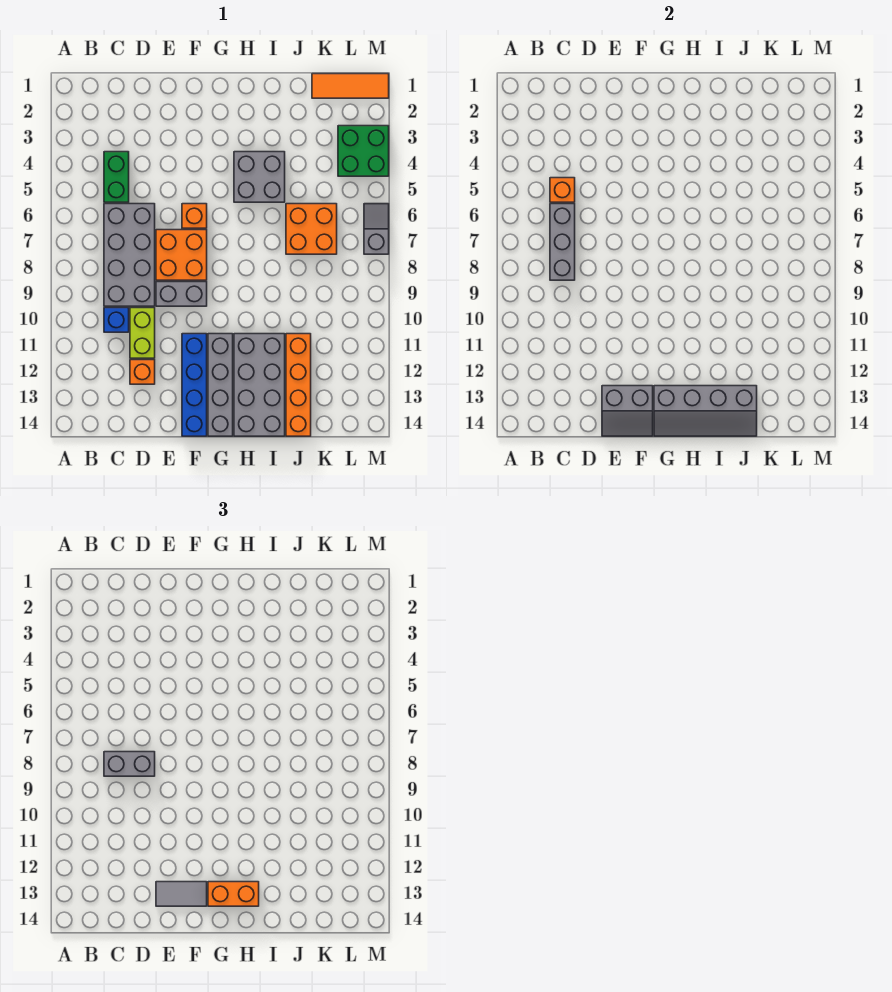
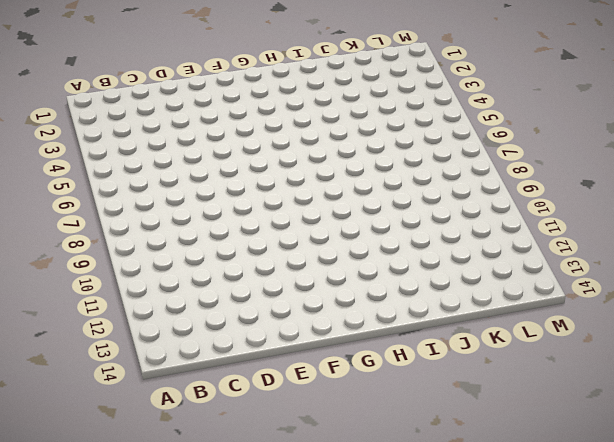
none -> green brick C4:C5 level 1
none -> grey brick C6:D9 level 1
none -> blue brick C10 level 1

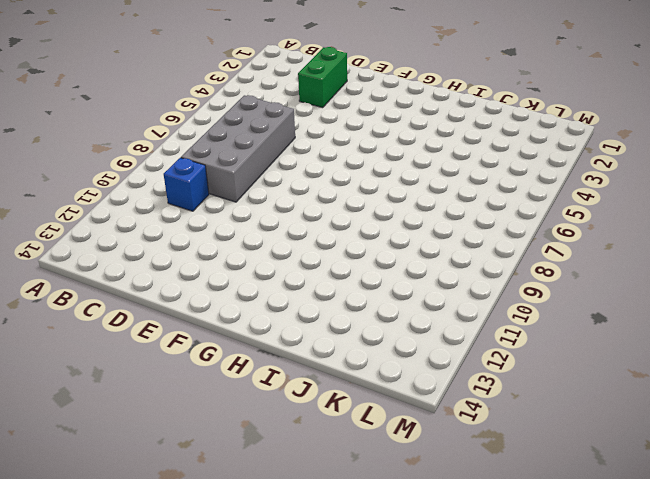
green brick D2:D3 level 1 -> green brick C4:C5 level 1
none -> lime brick D10:D11 level 1
none -> orange brick D12 level 1
none -> orange brick E7:F8 level 1

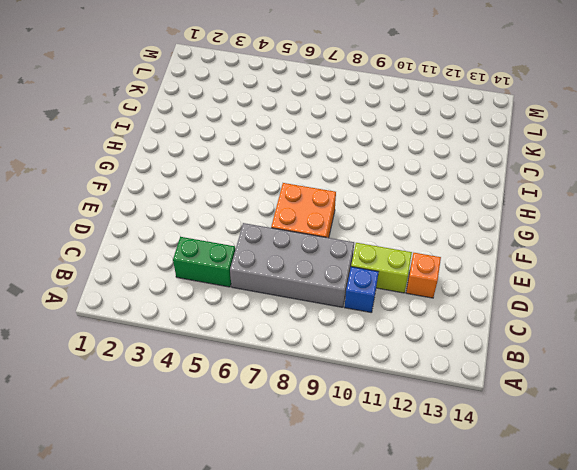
none -> grey brick E9:F9 level 1
none -> orange brick F6 level 1
none -> blue brick F11:F14 level 1

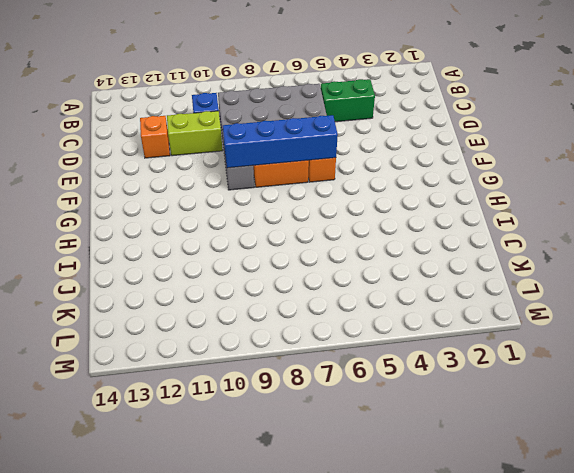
blue brick F6:F9 level 2 -> blue brick F11:F14 level 1
none -> grey brick G11:G14 level 1
none -> grey brick H4:I5 level 1
none -> grey brick H11:I14 level 1

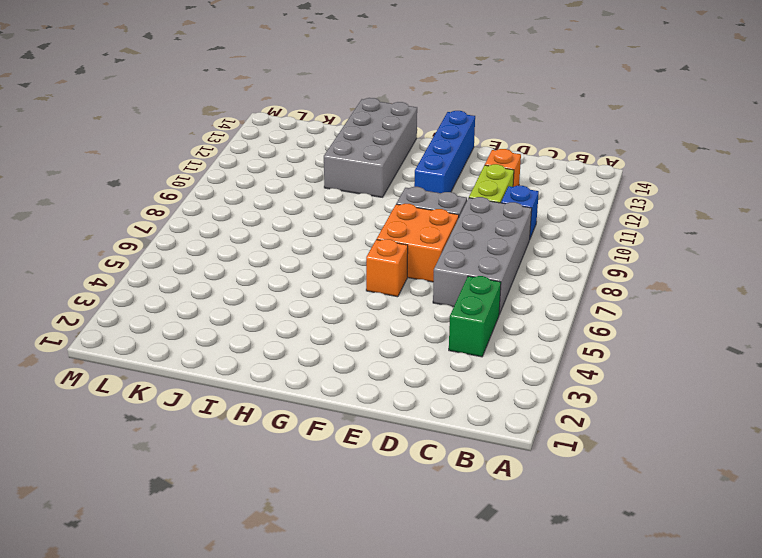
none -> grey brick G11:G14 level 1
none -> grey brick H4:I5 level 1
none -> orange brick J6:K7 level 1

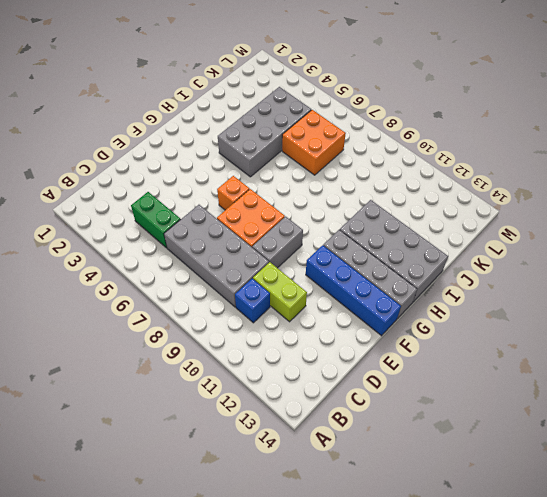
grey brick H4:K5 level 1 -> grey brick H4:I5 level 1
none -> orange brick D12 level 1
none -> orange brick J11:J14 level 1
none -> orange tile K1:M1 level 1

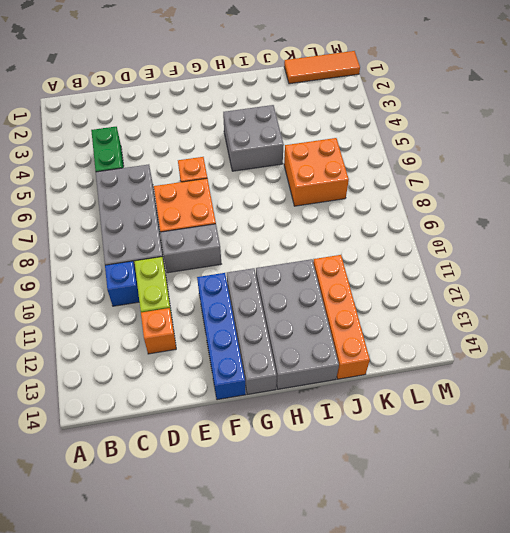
none -> green brick L3:M4 level 1
none -> grey slope M6:M7 level 1 top 7
none -> orange brick C5 level 2

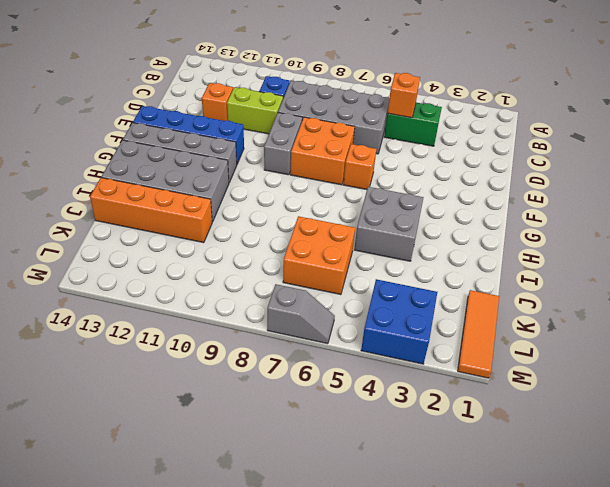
blue brick L3:M4 level 1 -> green brick L3:M4 level 1
none -> grey brick C6:C8 level 2
none -> grey slope E13:F14 level 2 top 13
none -> grey slope G13:J14 level 2 top 13

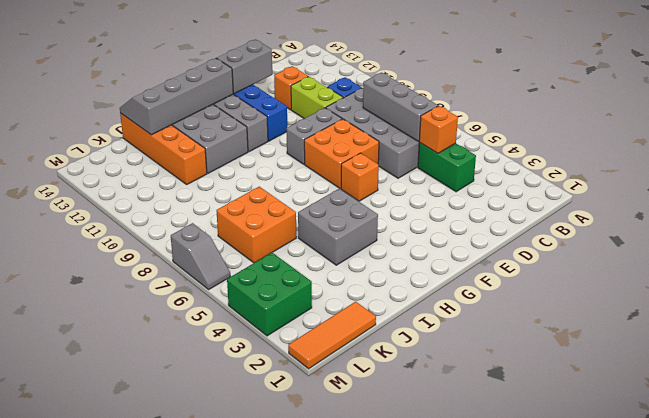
none -> grey brick C8:D8 level 3
none -> grey tile E13:F13 level 3
none -> orange brick G13:H13 level 3

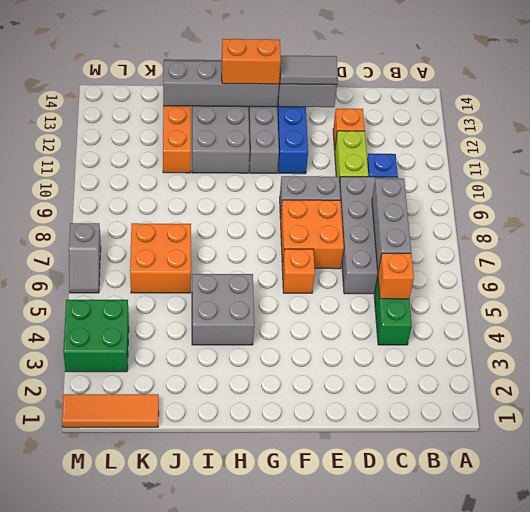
none -> grey brick C8:D8 level 3

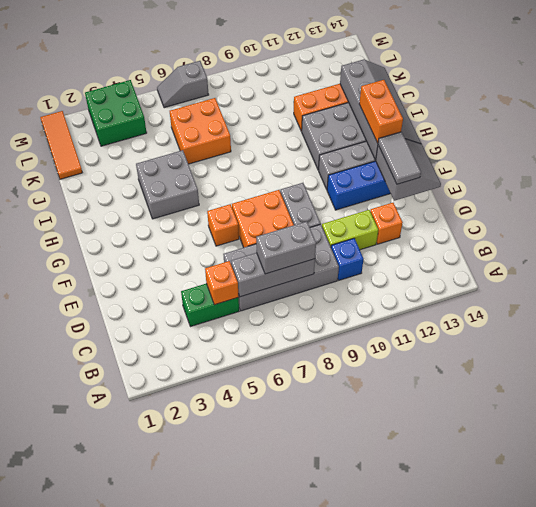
grey brick C7:C8 level 3 -> grey brick C8:D8 level 3

